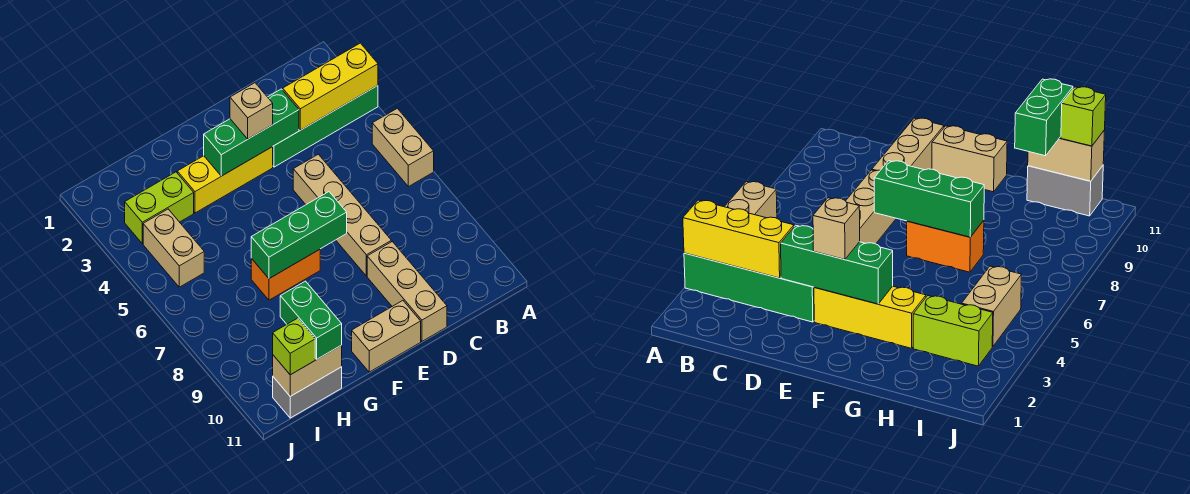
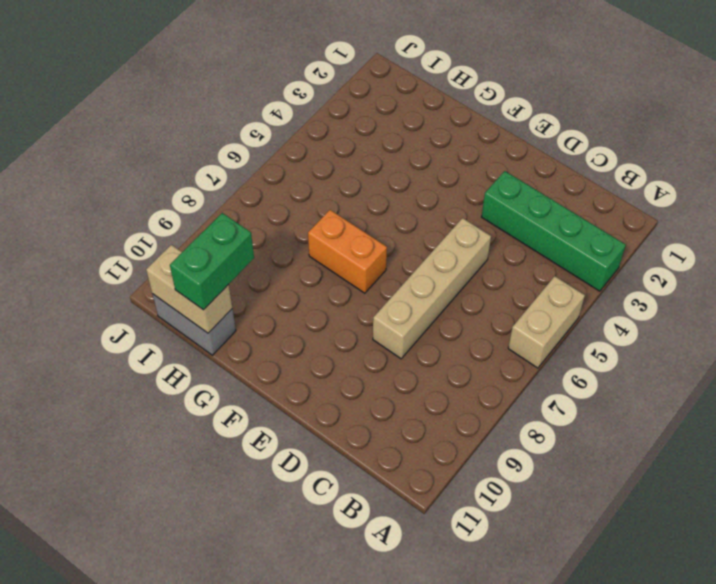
none -> tan brick D9:D11 level 1
none -> yellow brick E3:G3 level 1
none -> tan brick E11:F11 level 1

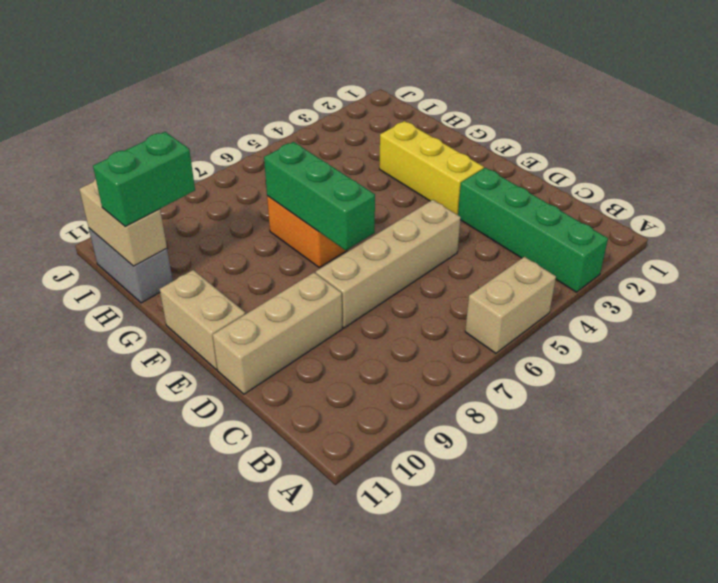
none -> lime brick H3:I3 level 1
none -> tan brick I4:I5 level 1
none -> yellow brick A3:C3 level 2

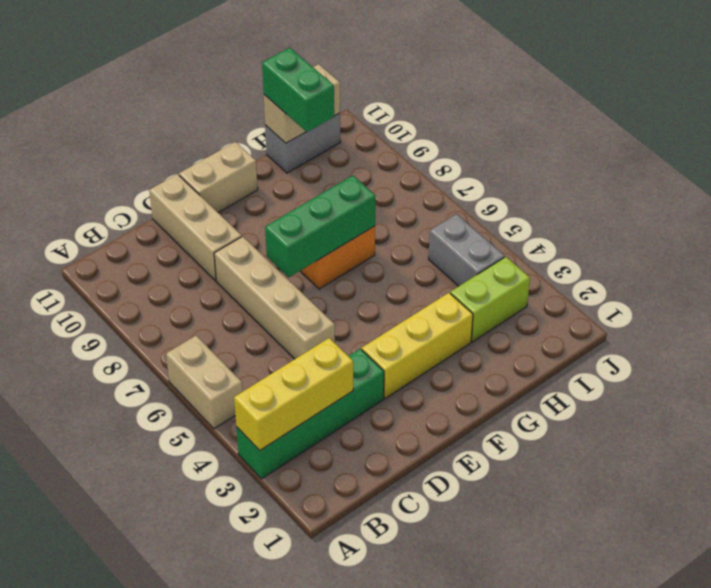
grey brick I4:I5 level 1 -> tan brick I4:I5 level 1
none -> green brick D3:F3 level 2
none -> tan brick E3 level 3
none -> lime brick I11 level 3

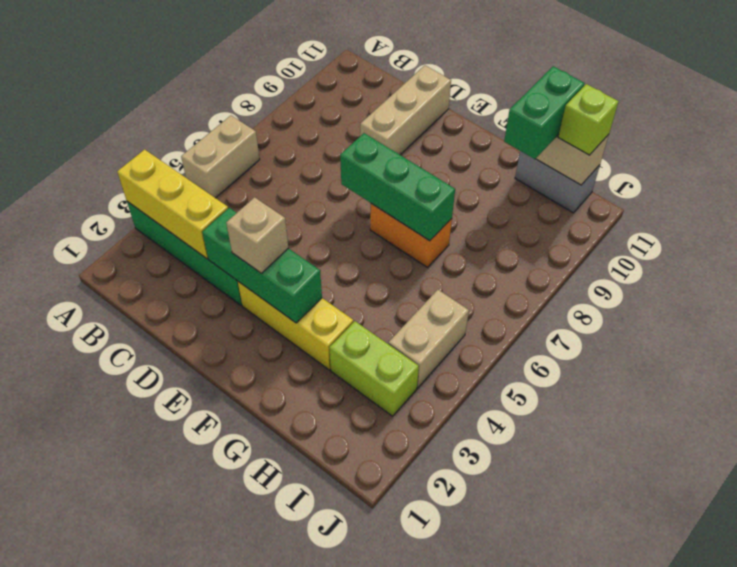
none -> tan brick D5:D8 level 1
none -> tan brick E11:F11 level 1

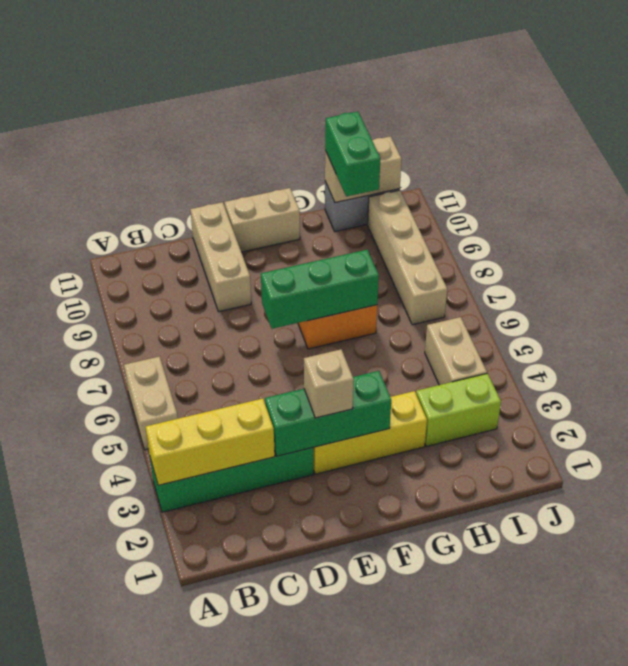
tan brick I7:I10 level 1 -> tan brick D5:D8 level 1
none -> lime brick I11 level 3

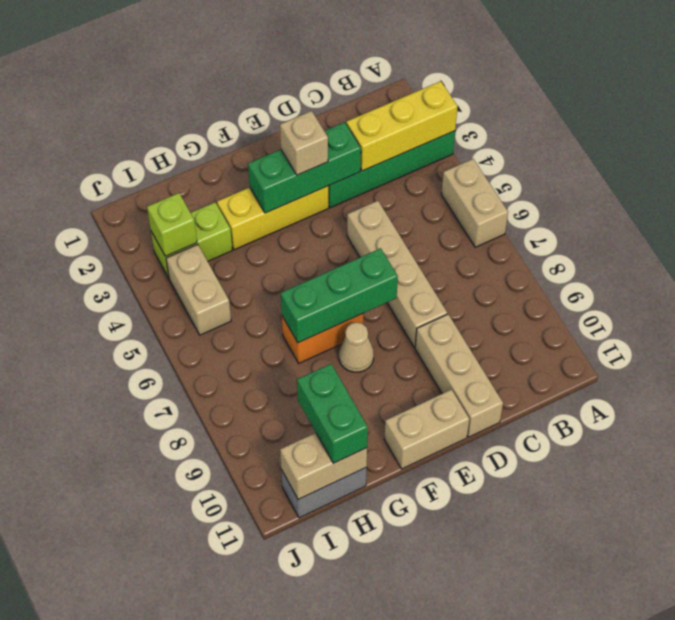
tan cone F8 level 1 -> none
lime brick I3 level 2 -> lime brick I11 level 3

